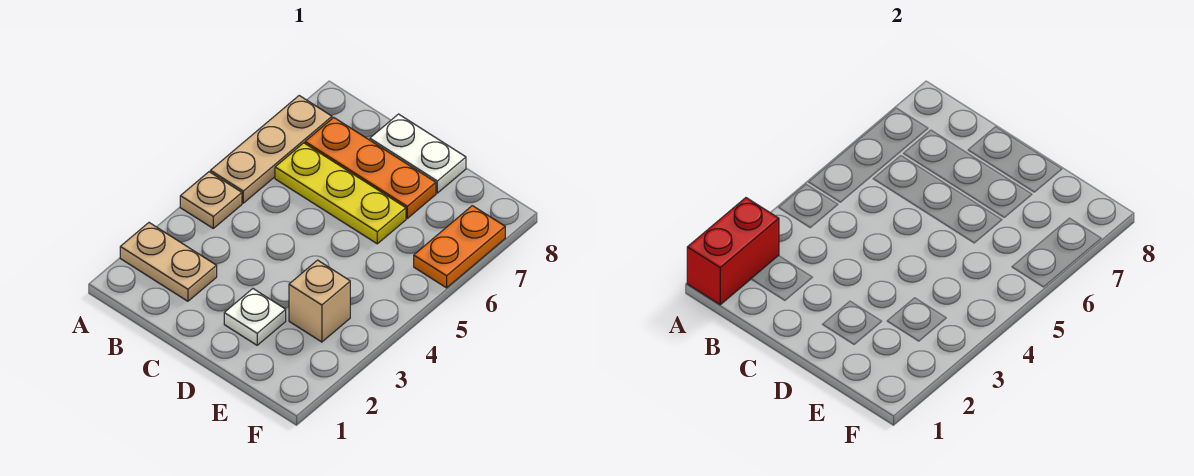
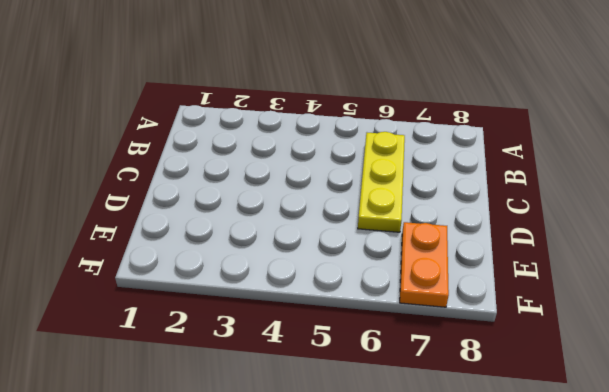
orange plate E7:F7 level 1 -> orange plate F6:F7 level 1
none -> tan plate A2:B2 level 1
none -> tan plate A4 level 1

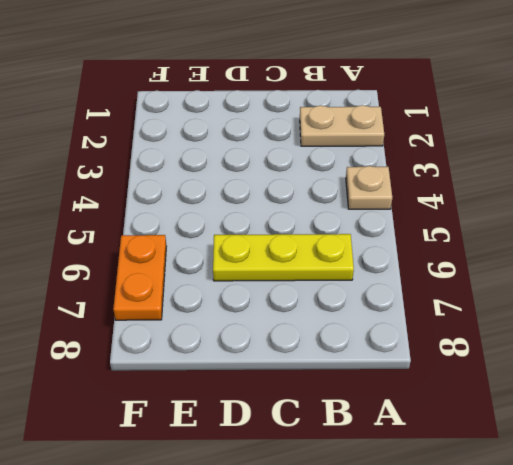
none -> tan plate A5:A7 level 1
none -> orange plate B7:D7 level 1

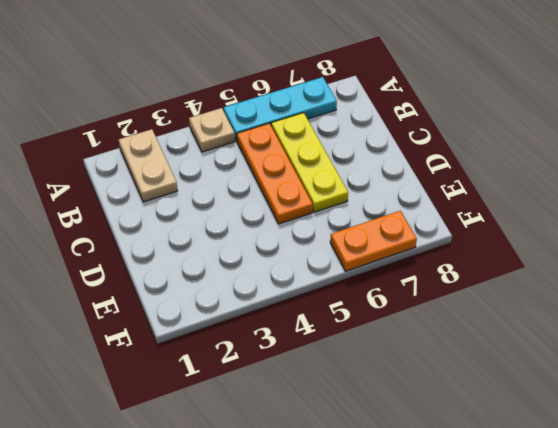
cyan plate A5:A7 level 1 -> tan plate A5:A7 level 1
orange plate B5:D5 level 1 -> orange plate B7:D7 level 1
none -> white plate C8:D8 level 1
none -> white plate D2 level 1

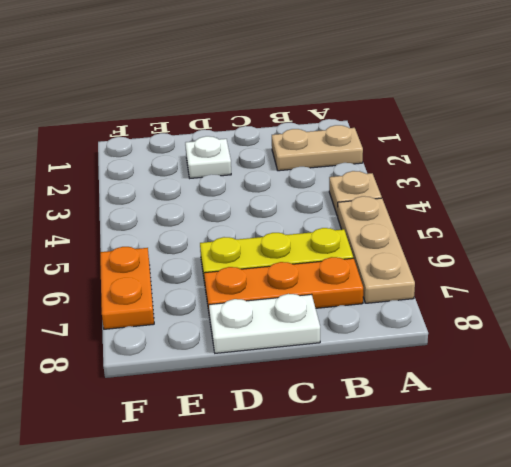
none -> tan brick E3 level 1
none -> red brick A1:A2 level 2

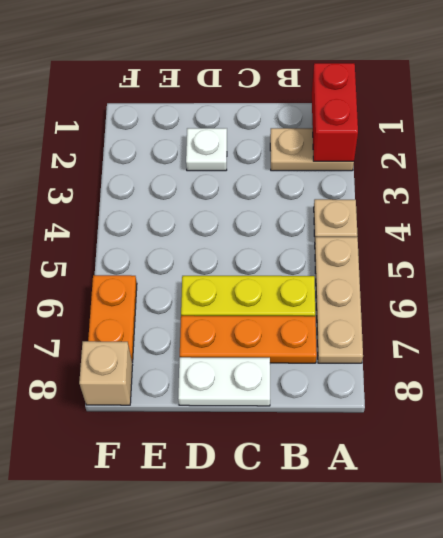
tan brick F8 level 1 -> tan brick E3 level 1

